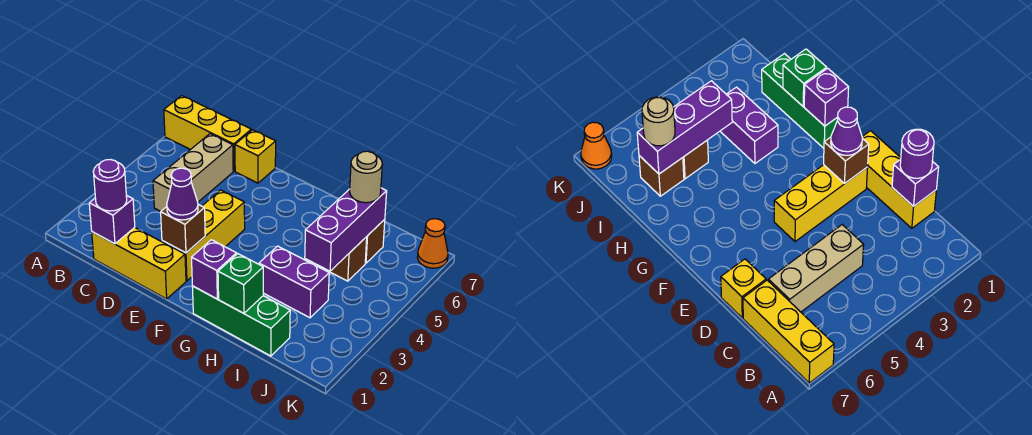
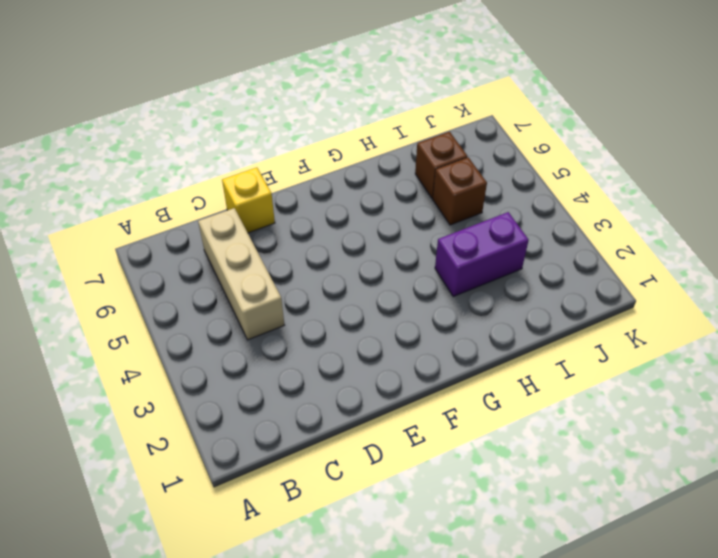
none -> yellow brick A7:C7 level 1
none -> yellow brick C1:E1 level 1
none -> yellow brick E2:E4 level 1

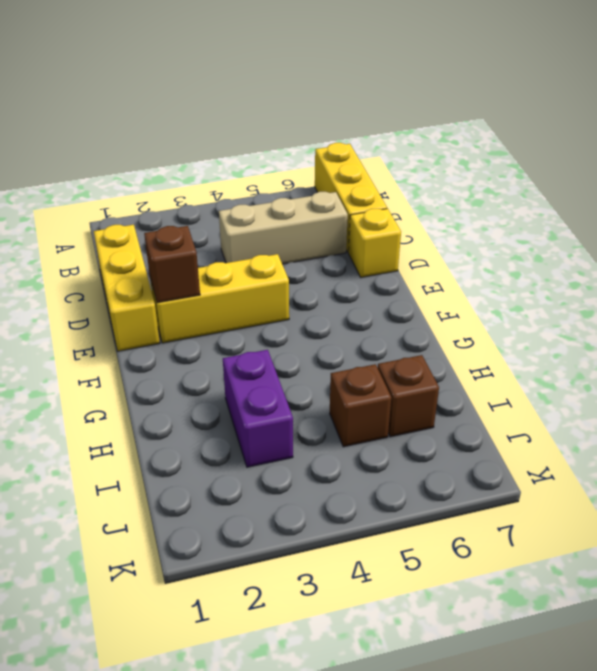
none -> green brick G1:I1 level 1
none -> orange cone K7 level 1
none -> purple brick C1 level 2

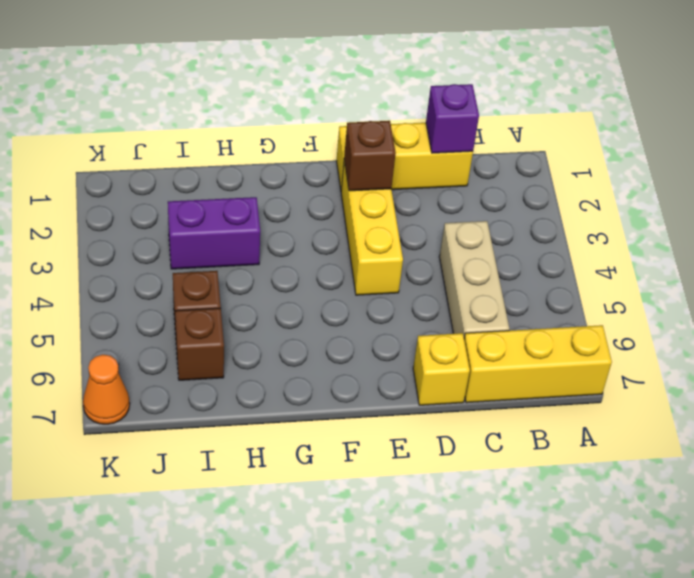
none -> green brick G1:I1 level 1
none -> purple brick G1 level 2
none -> green brick H1 level 2

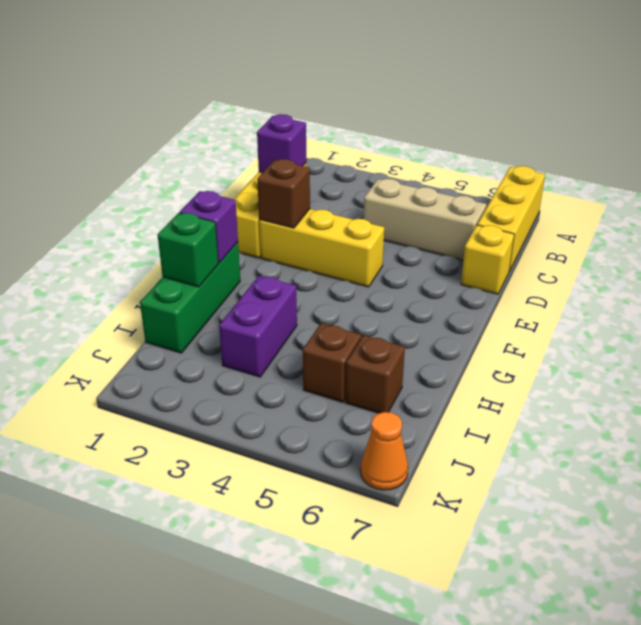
none -> purple brick I4:I6 level 2
none -> purple round brick C1 level 3
none -> purple cone E2 level 3

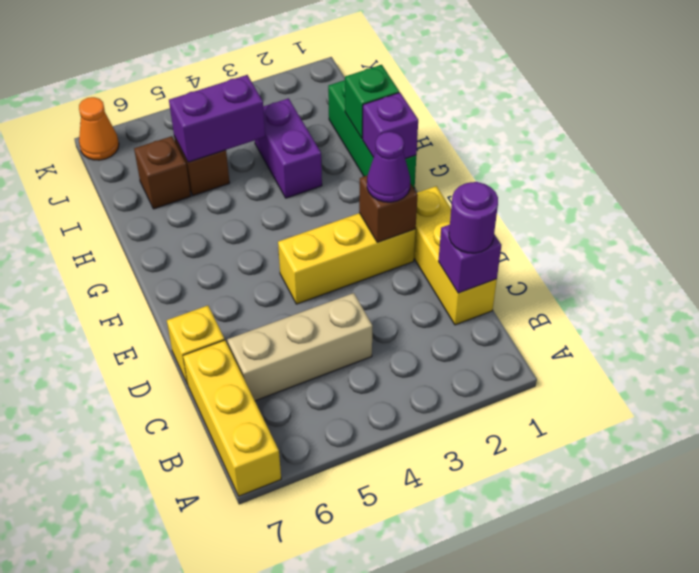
purple brick I4:I5 level 2 -> purple brick I4:I6 level 2
none -> tan round brick I6 level 3

